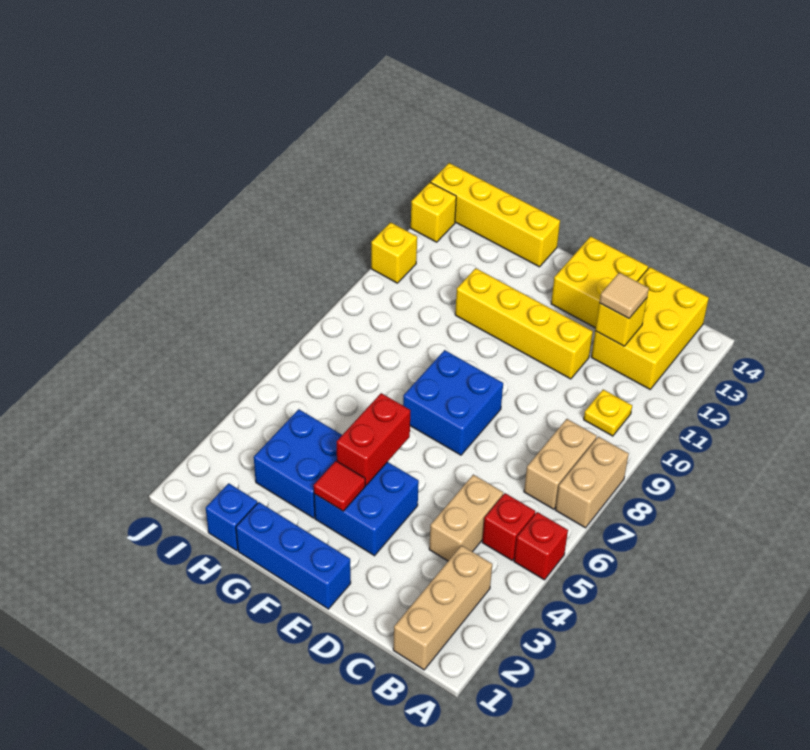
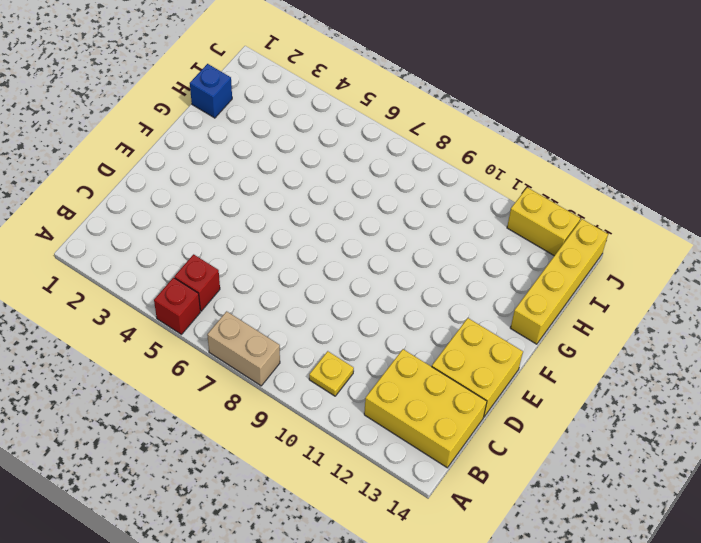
yellow brick J12:J13 level 1 -> yellow brick J13 level 1
none -> tan brick B1:B3 level 1
none -> tan brick B7:B8 level 1
none -> tan brick C4:C5 level 1

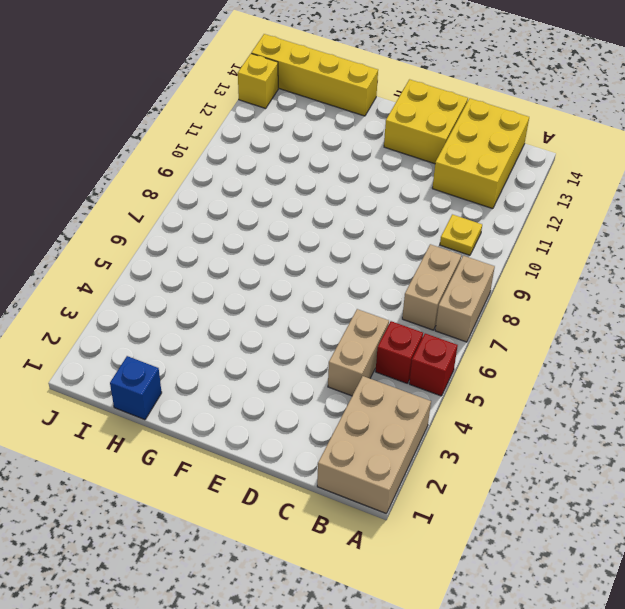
tan brick A1:B3 level 1 -> tan brick B1:B3 level 1
none -> yellow brick D11:G11 level 1
none -> blue brick E1:G1 level 1
none -> blue brick E3:F4 level 1

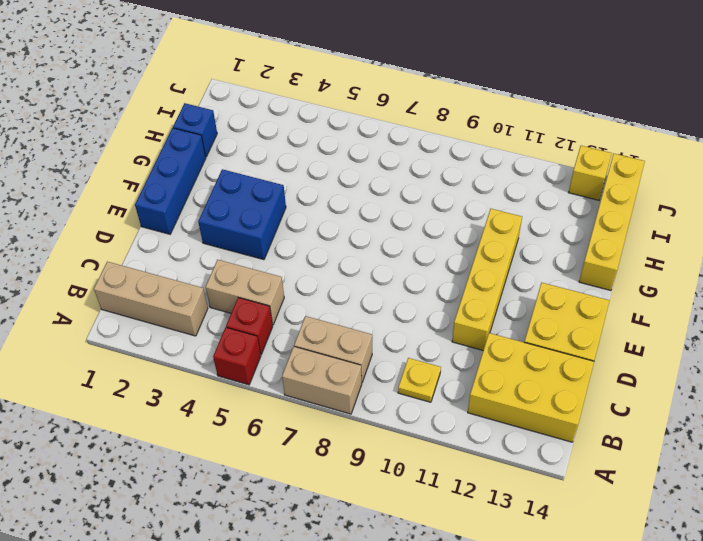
none -> blue brick E7:F8 level 1
none -> blue brick G3:H4 level 1
none -> yellow brick J11 level 1

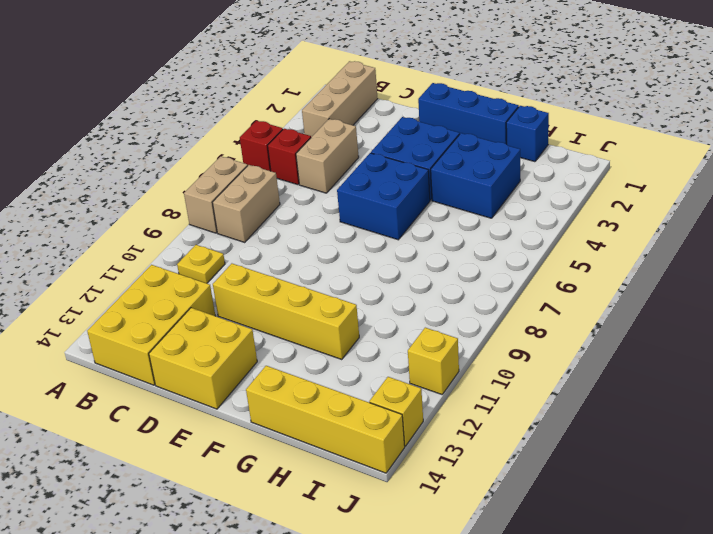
blue brick E5:F6 level 1 -> blue brick E7:F8 level 1
none -> yellow brick C12 level 2
none -> red tile F3 level 2
none -> red brick F4:F5 level 2

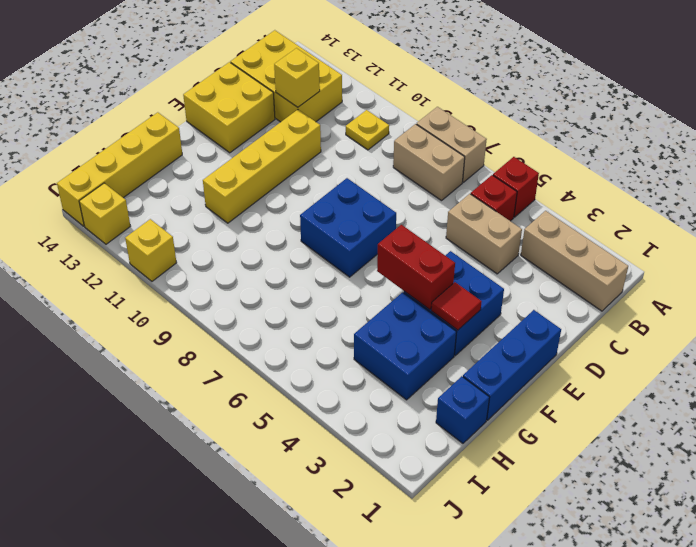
none -> tan tile C12 level 3

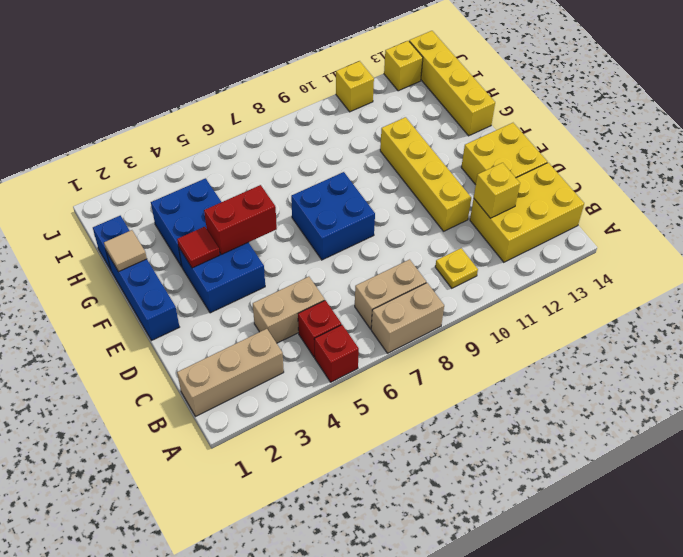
tan tile G1 level 2 -> tan tile C12 level 3

